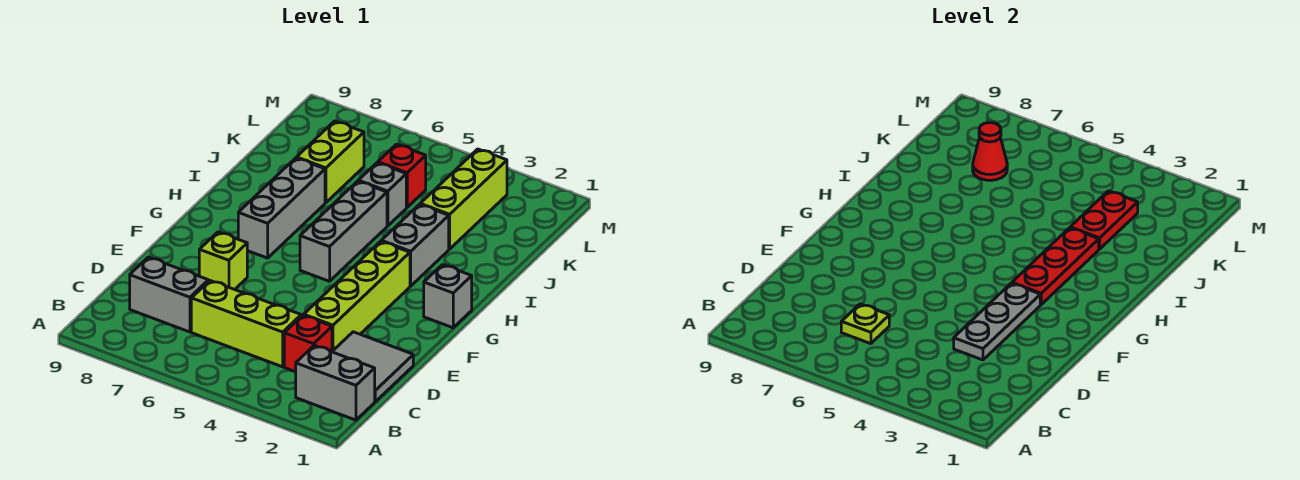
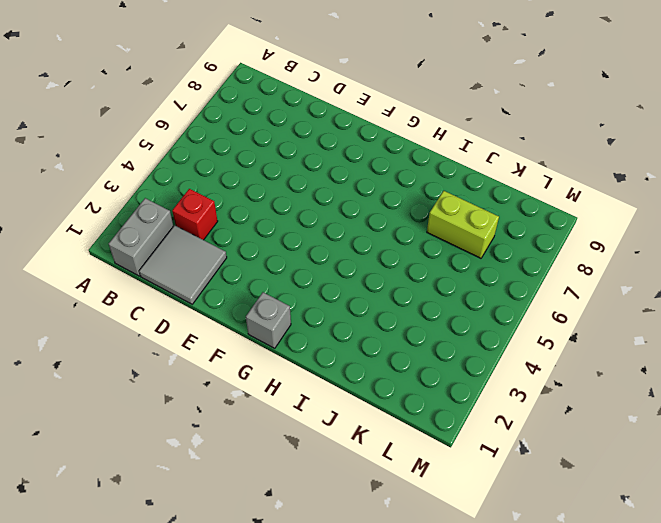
none -> lime brick C4:C6 level 1
none -> grey brick C7:C8 level 1
none -> lime brick D3:G3 level 1

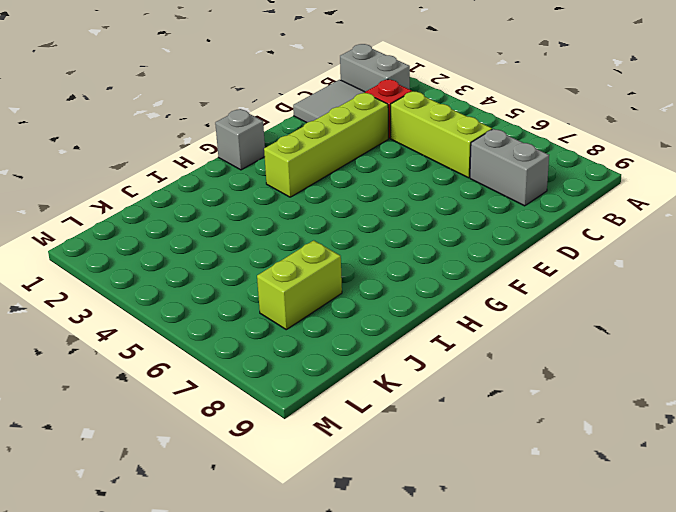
none -> lime brick E7 level 1
none -> grey brick G5:I5 level 1
none -> grey brick G7:I7 level 1

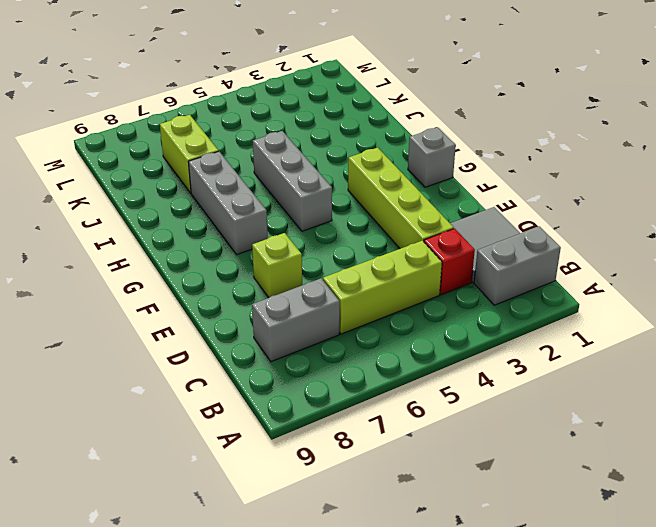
none -> grey brick H3:I3 level 1
none -> lime brick J3:L3 level 1
none -> grey brick J5 level 1

